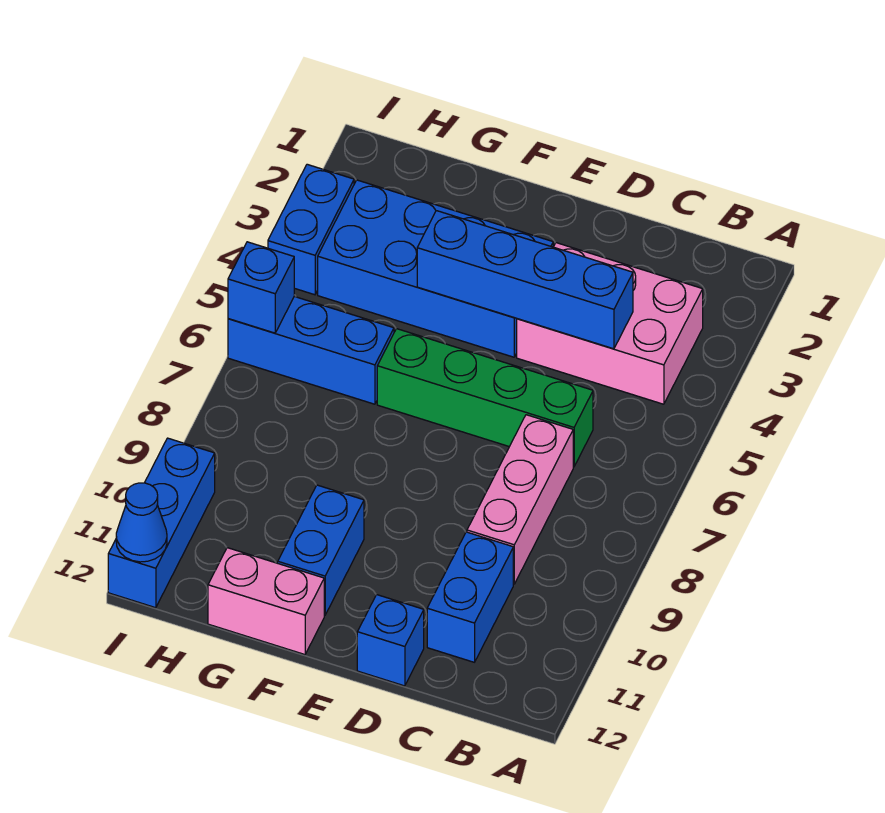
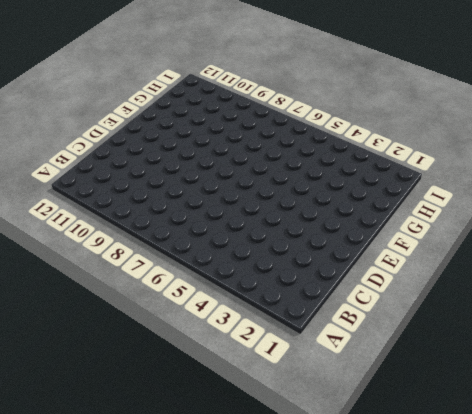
none -> pink brick B3:D4 level 1
none -> green brick C6:F6 level 1
none -> pink brick C7:C9 level 1

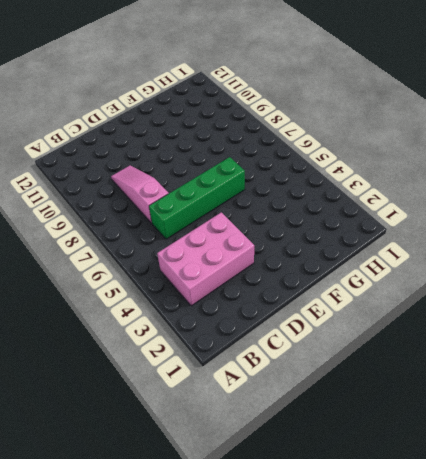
pink slope C7:C9 level 1 top 7 -> pink brick C7:C9 level 1
none -> blue brick C10:C11 level 1
none -> blue brick D12 level 1
none -> blue brick E3:H4 level 1

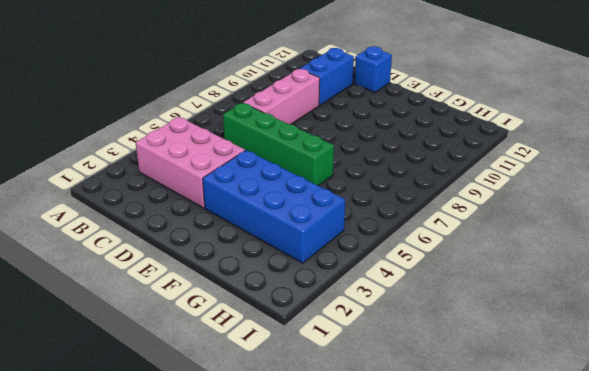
none -> blue brick F10:F11 level 1
none -> pink brick F12:G12 level 1
none -> blue brick G6:I6 level 1

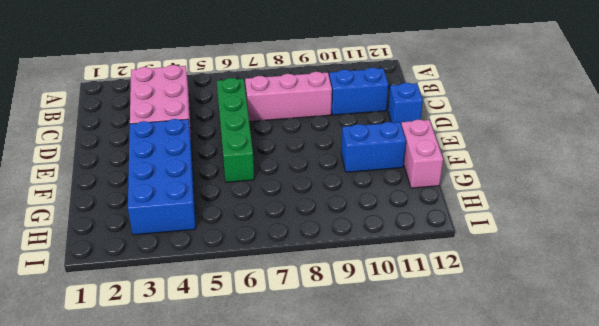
none -> blue brick G6:I6 level 1
none -> blue brick I3:I4 level 1
none -> blue brick I10:I12 level 1

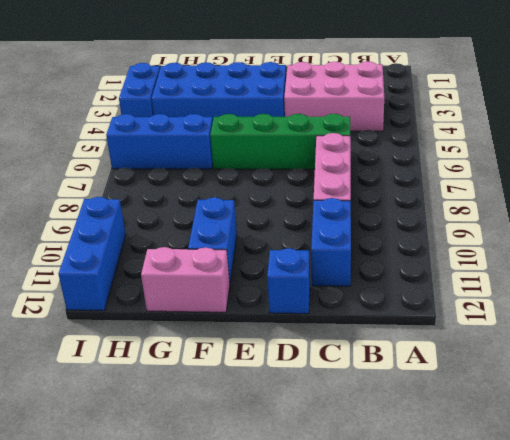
none -> blue brick C4:F4 level 2
none -> blue brick I6 level 2
none -> blue cone I12 level 2

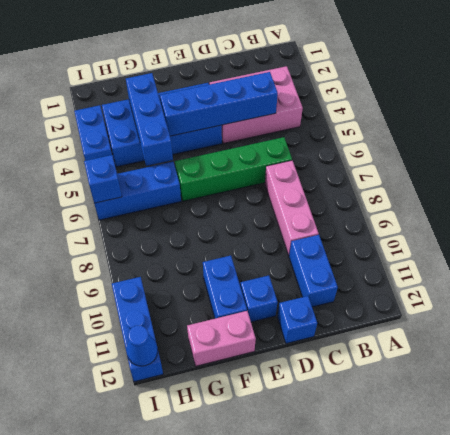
blue brick E11 level 1 -> none
blue brick G3:G5 level 2 -> none

